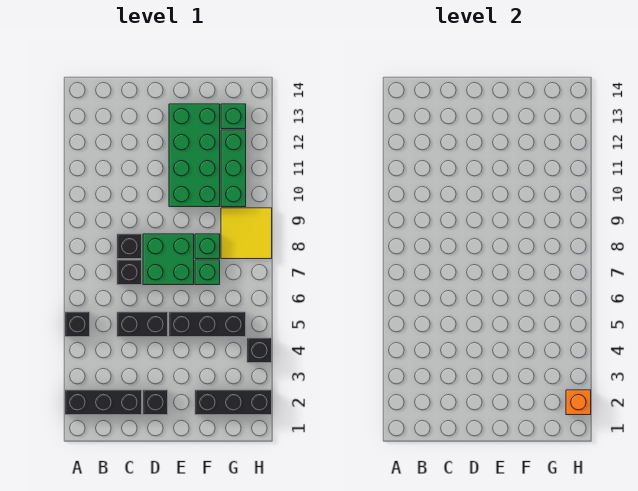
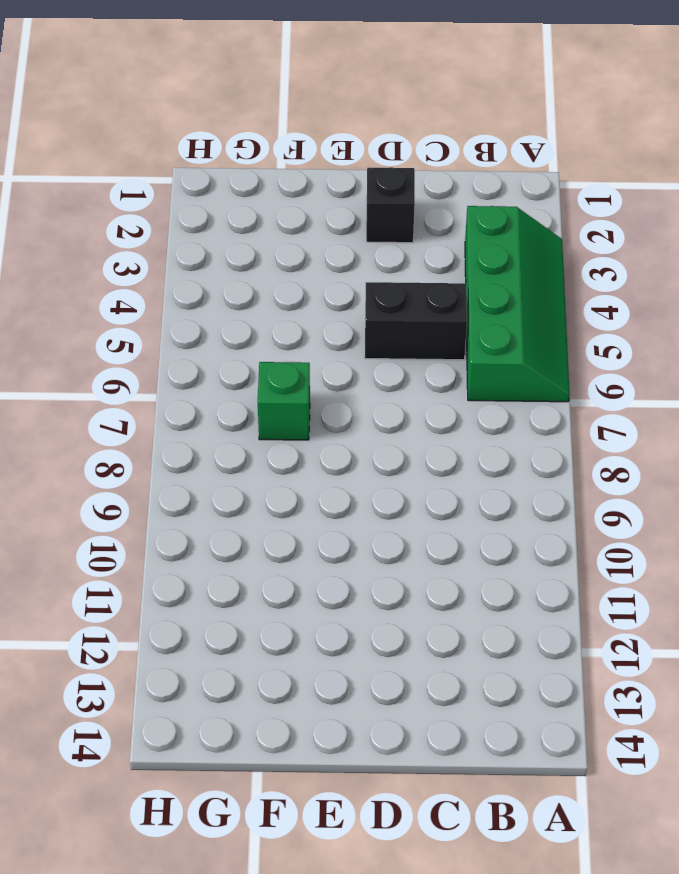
green slope A3:B6 level 1 top B -> black brick A5 level 1
none -> black brick A2:C2 level 1
none -> black brick C7 level 1
none -> black brick C8 level 1

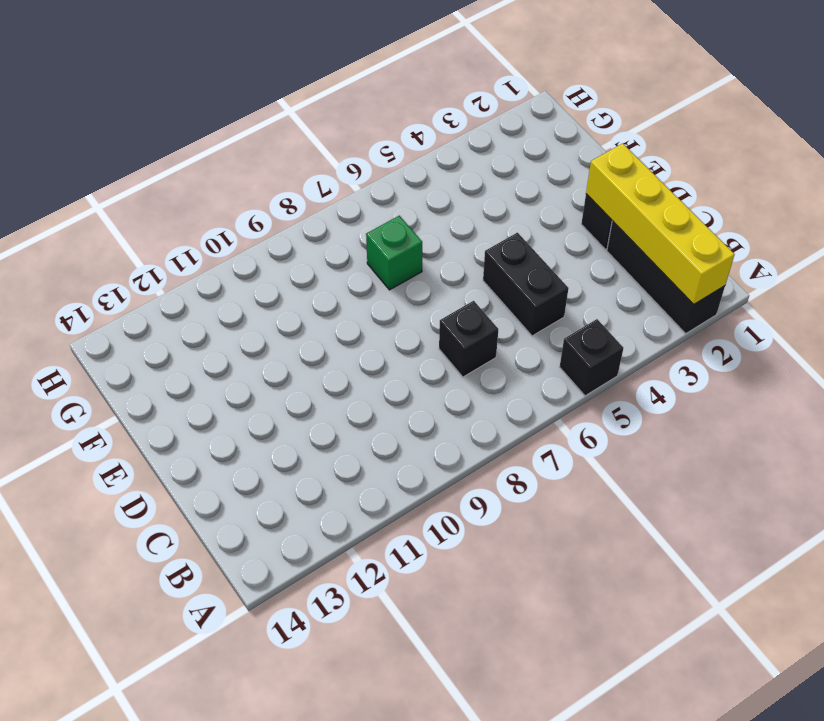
yellow brick A2:D2 level 2 -> none
none -> black brick C8 level 1
none -> green brick D7:E8 level 1
none -> black brick E5:G5 level 1

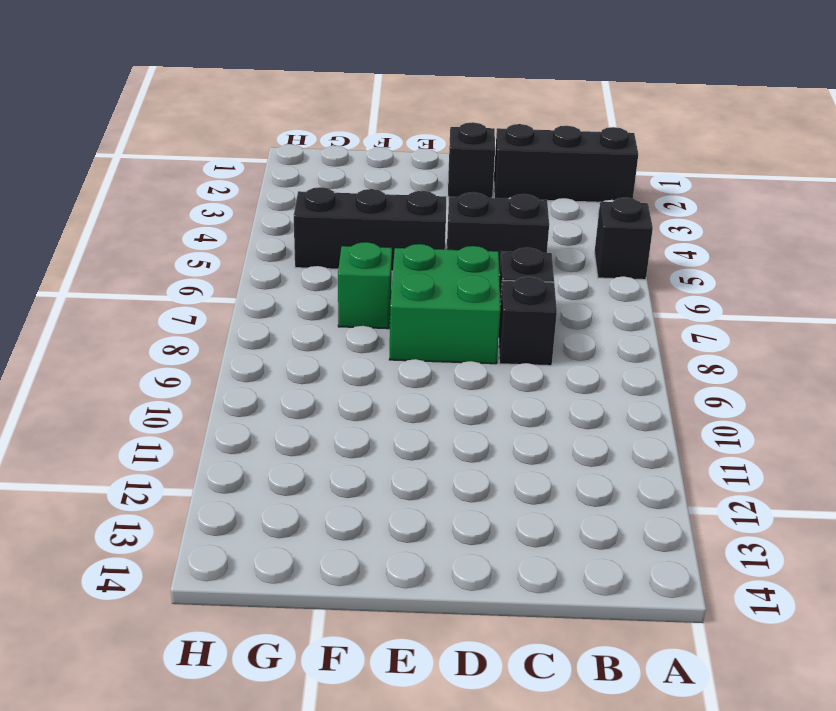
none -> green brick E10:F13 level 1
none -> black brick F2:H2 level 1
none -> green brick F8 level 1

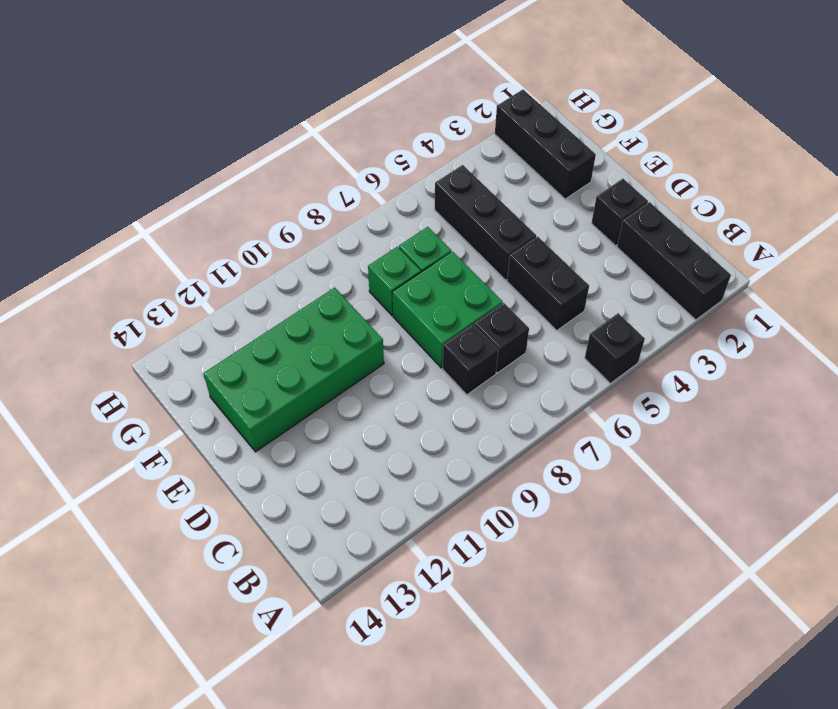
none -> yellow tile G8:H9 level 1
none -> green brick G10:G12 level 1
none -> green brick G13 level 1

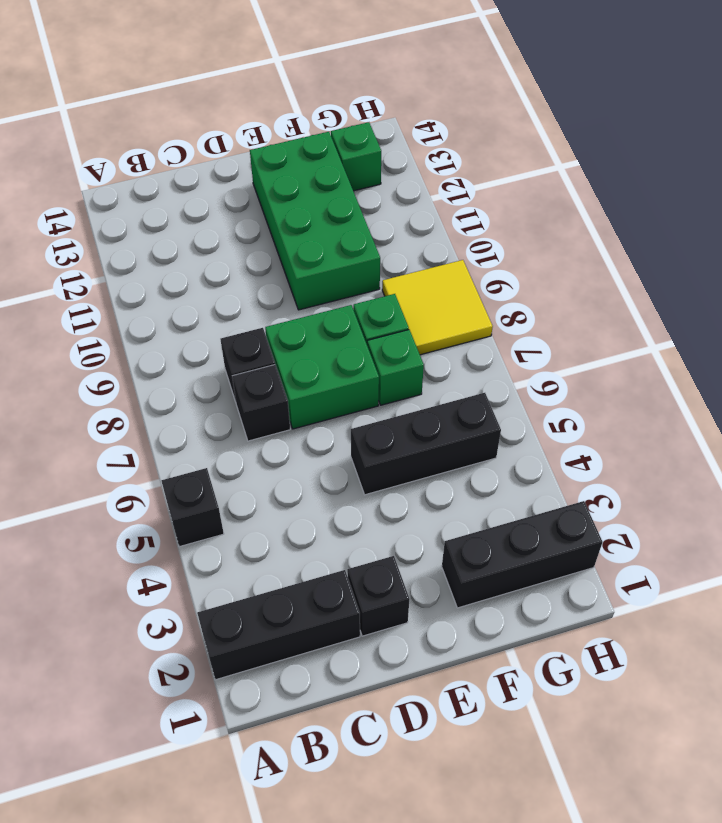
none -> black brick C5:D5 level 1
none -> green brick G10:G12 level 1
none -> black brick H4 level 1

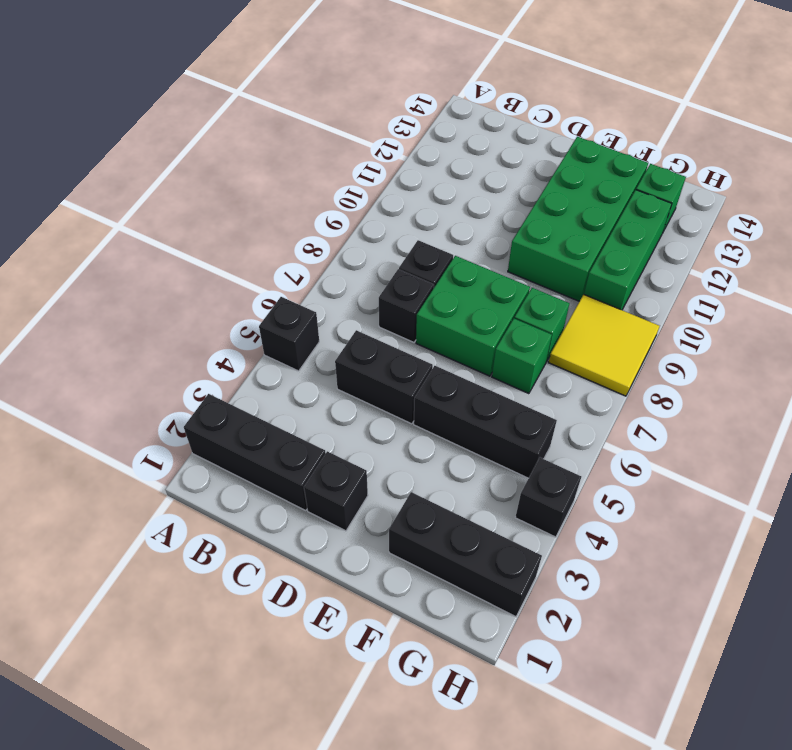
none -> orange brick H2 level 2

